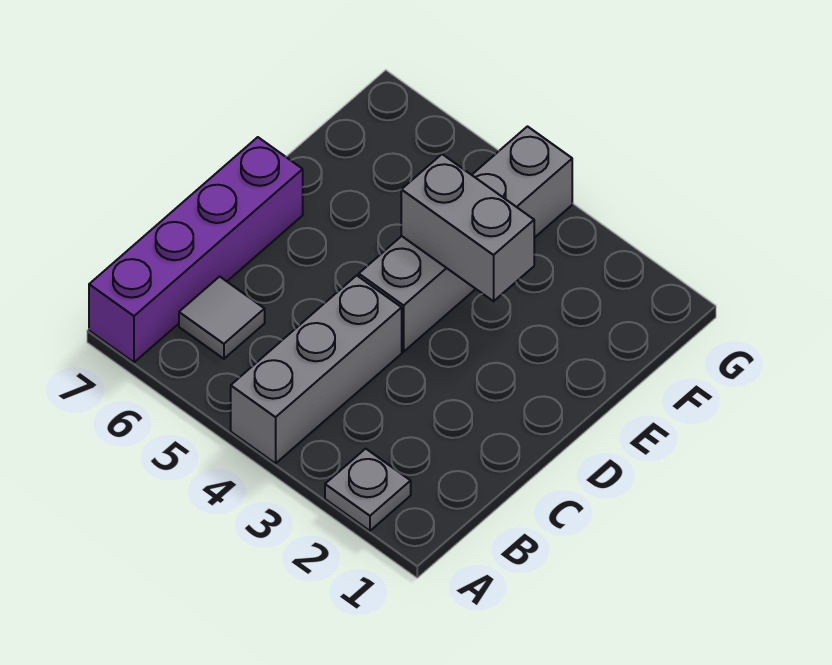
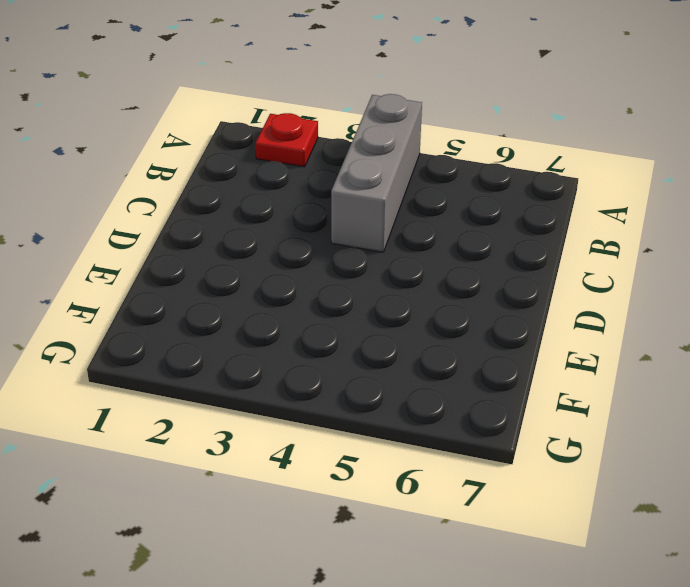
red plate A2 level 1 -> grey plate A2 level 1
none -> purple brick A7:D7 level 1
none -> grey tile B6 level 1

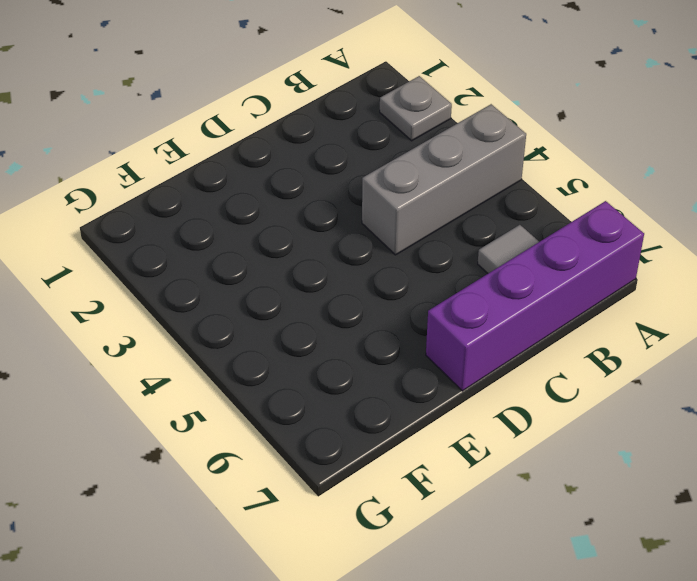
none -> grey brick D4:G4 level 1
none -> grey brick E3:E4 level 2

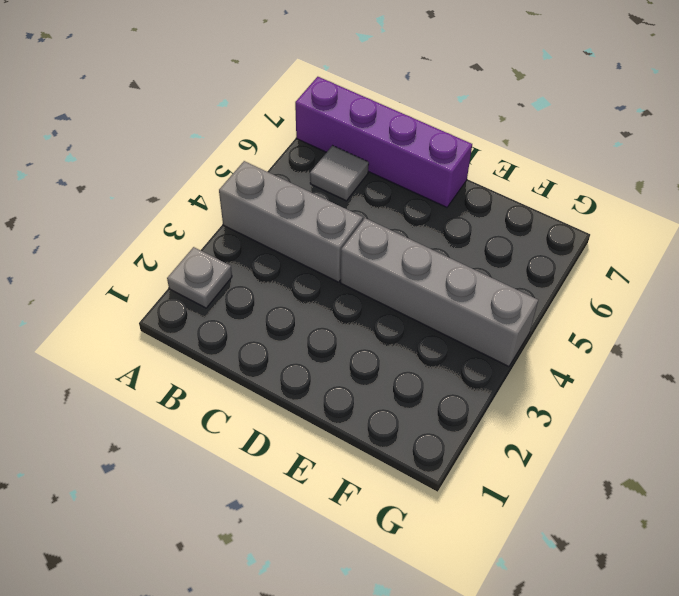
none -> grey brick E3:E4 level 2

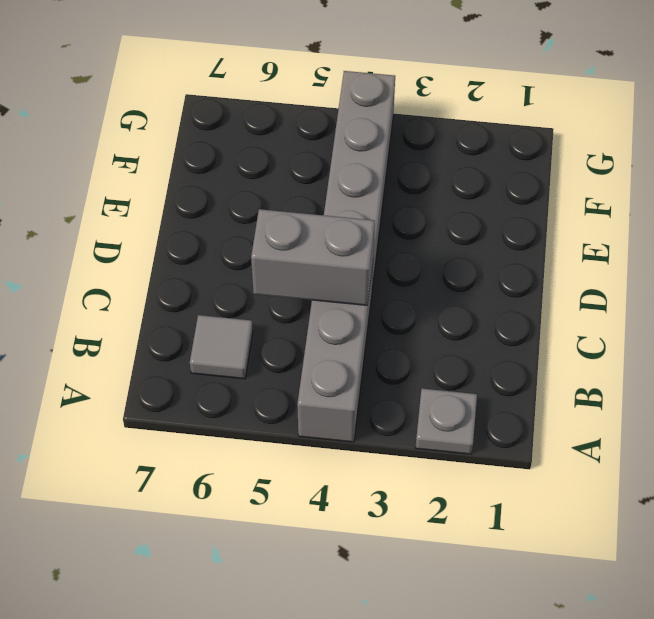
grey brick C4:C5 level 2 -> grey brick E3:E4 level 2
none -> purple brick A7:D7 level 1

